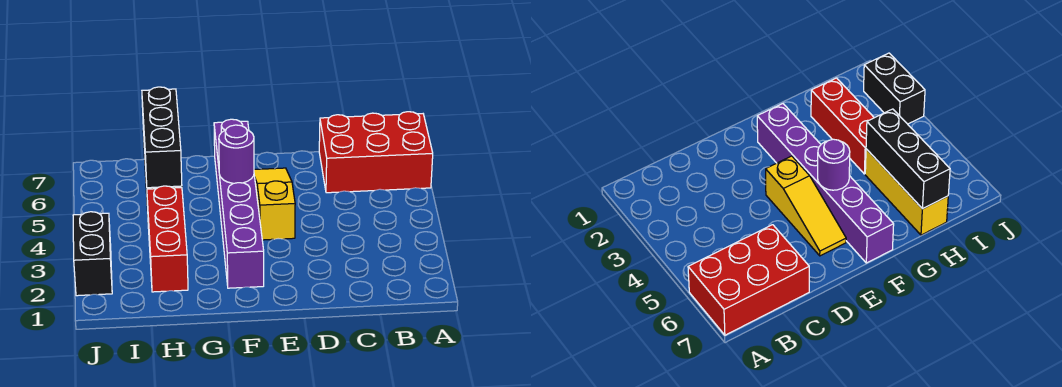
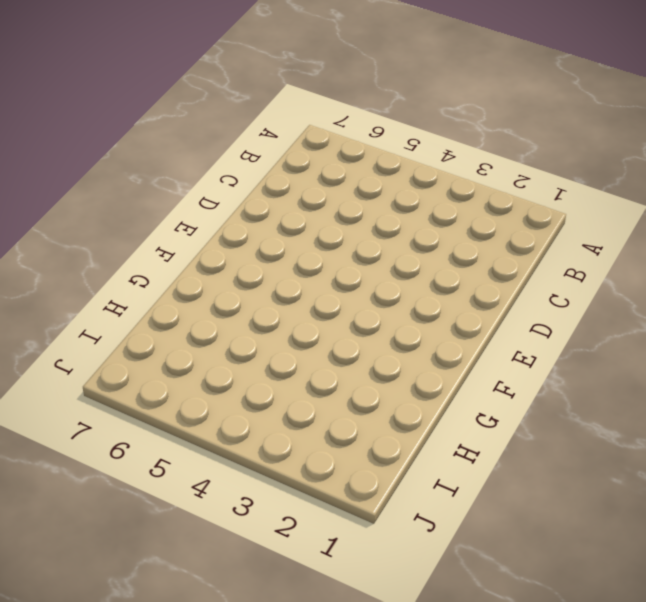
none -> red brick A6:C7 level 1
none -> yellow slope E4:E6 level 1 top 4

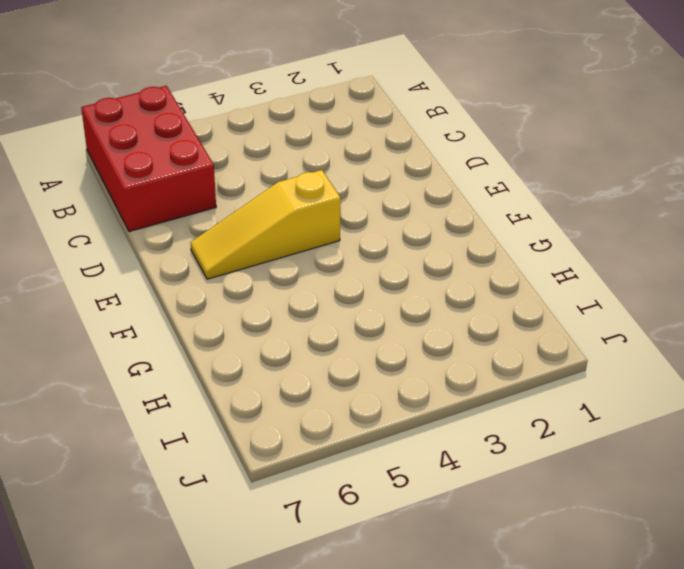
none -> purple brick F2:F7 level 1
none -> red brick H2:H4 level 1

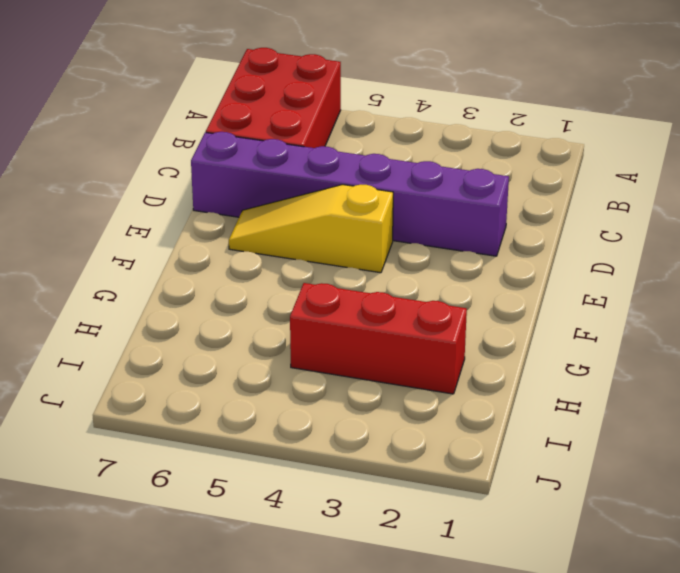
purple brick D2:D7 level 1 -> purple brick F2:F7 level 1
none -> yellow brick H5:H7 level 1
none -> black brick J2:J3 level 1

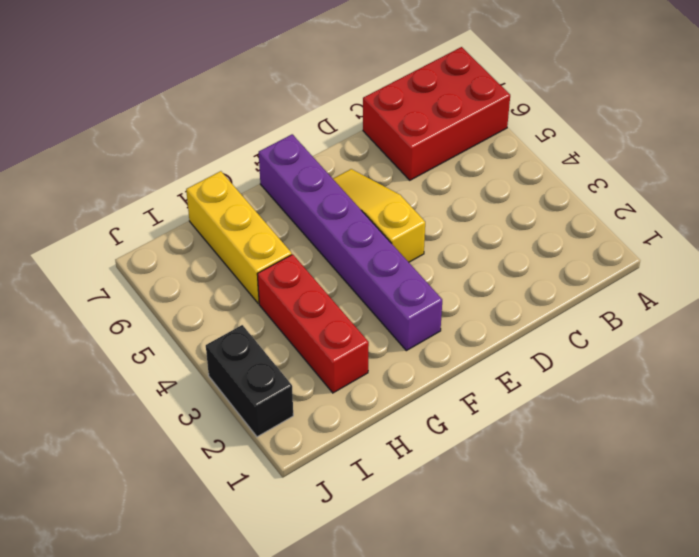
none -> purple round brick F5 level 2
none -> black brick H5:H7 level 2

